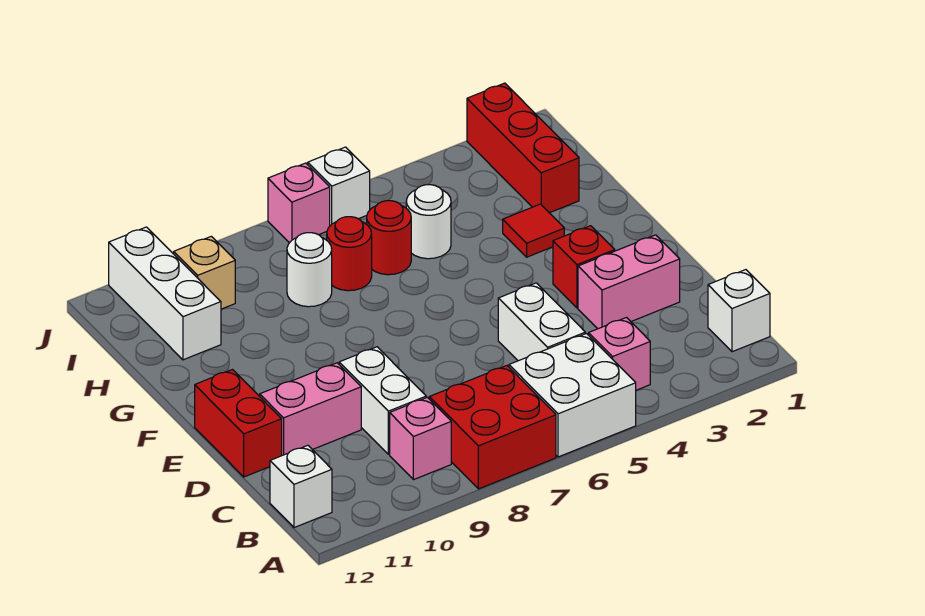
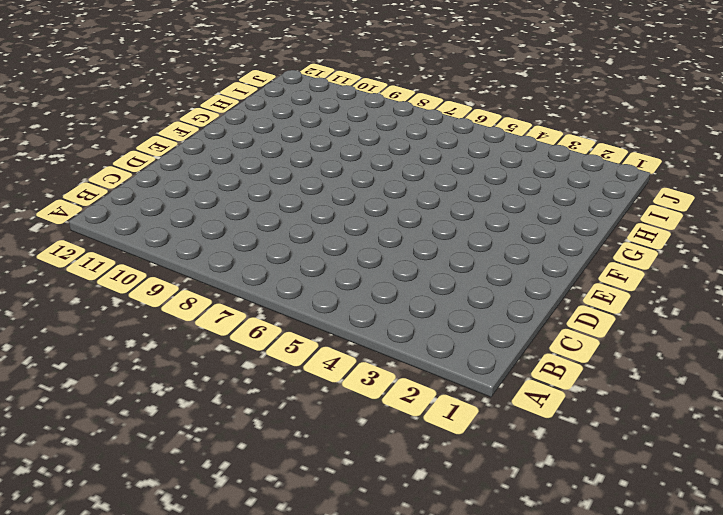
none -> white brick A5:B6 level 1
none -> red brick A7:B8 level 1
none -> white brick B1 level 1

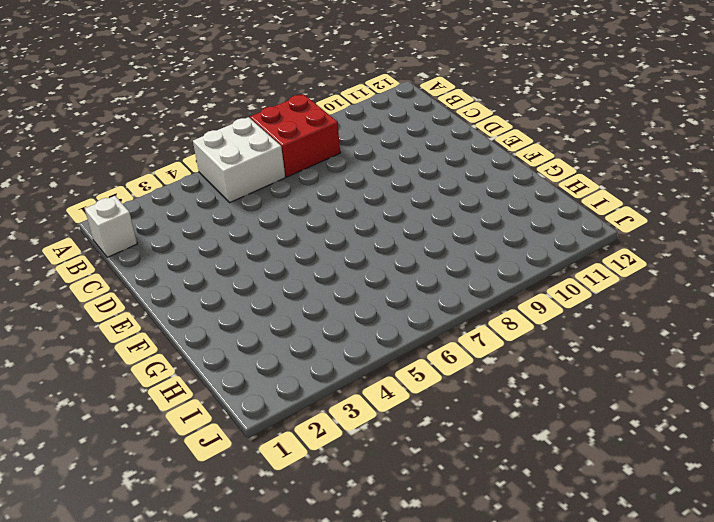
none -> pink brick B4 level 1
none -> pink brick B9 level 1
none -> white brick B12 level 1

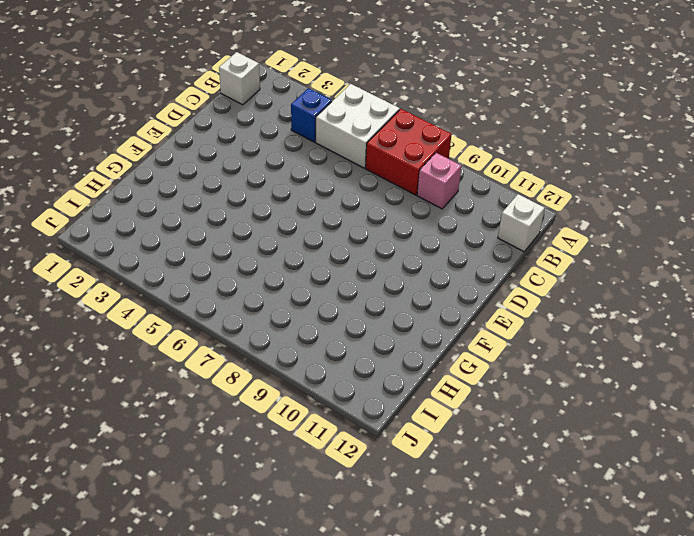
blue brick B4 level 1 -> pink brick B4 level 1
none -> white brick C5:D5 level 1
none -> white brick C9:D9 level 1
none -> pink brick D2:D3 level 1

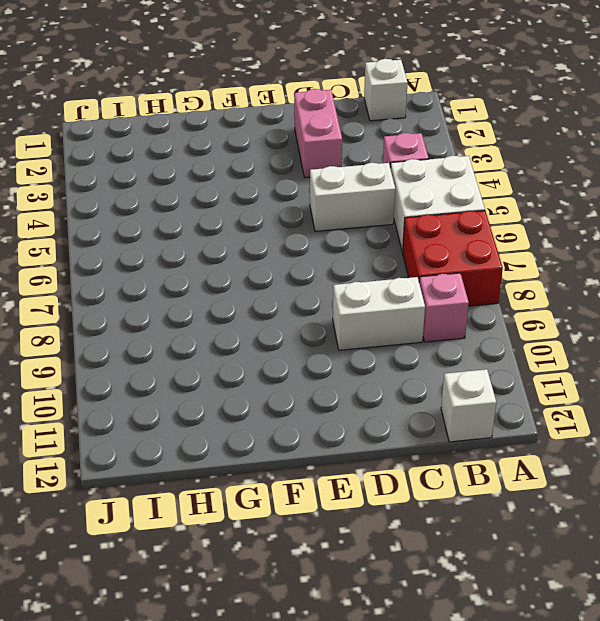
none -> pink brick D10:D11 level 1
none -> red brick D12:E12 level 1
none -> red brick E3 level 1

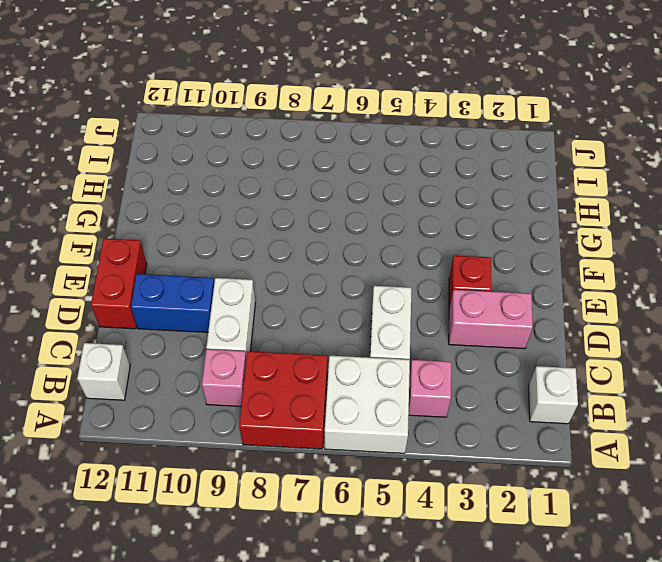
blue brick D10:D11 level 1 -> pink brick D10:D11 level 1
none -> red tile G3 level 1
none -> red brick H2:J2 level 1
none -> white round brick H5 level 1

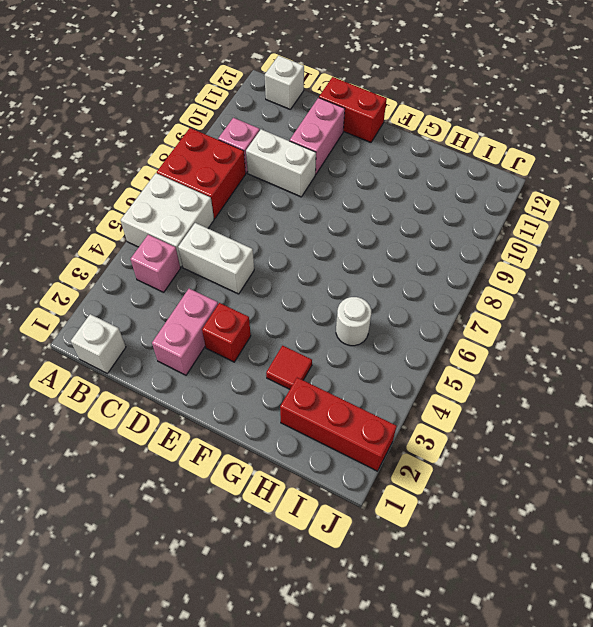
none -> red round brick H6 level 1
none -> red round brick H7 level 1
none -> white round brick H8 level 1

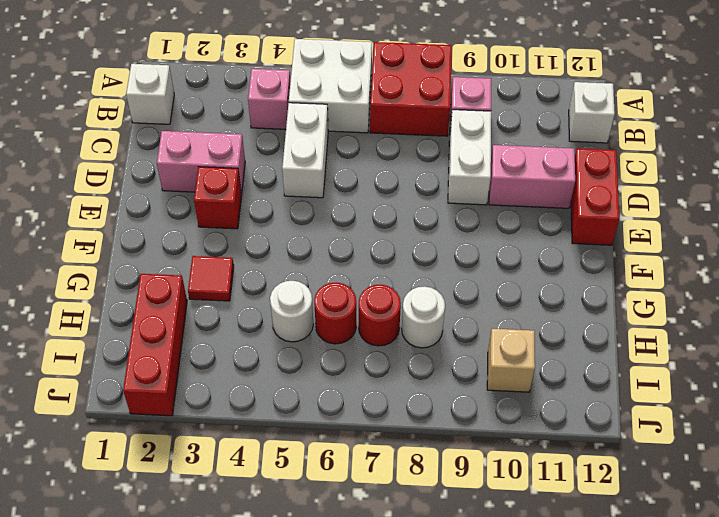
none -> white brick H11:J11 level 1
none -> white brick J6 level 1
none -> pink brick J7 level 1

